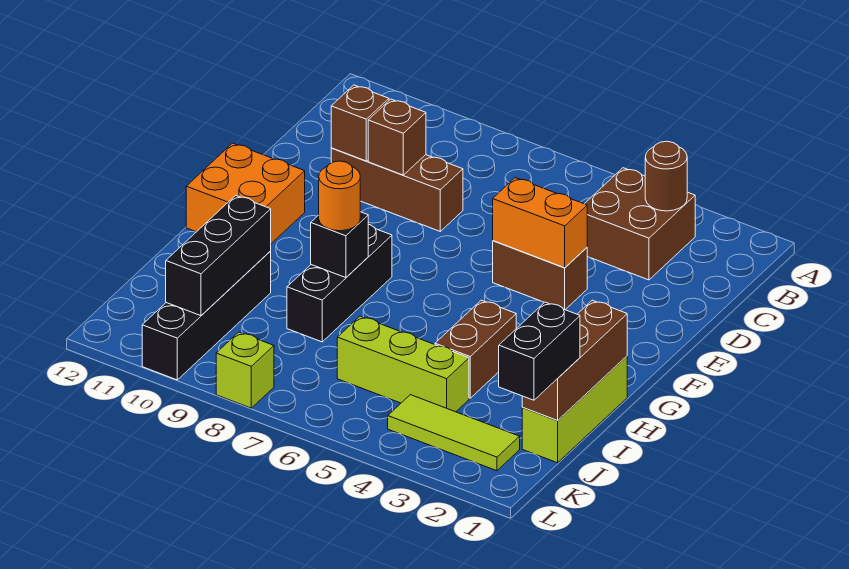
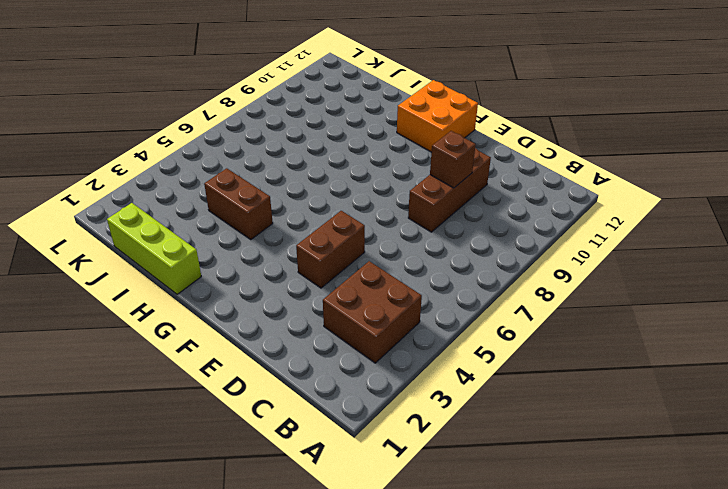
none -> black brick G8:I8 level 1
none -> black brick I10:L10 level 1
none -> lime brick J4:J6 level 1

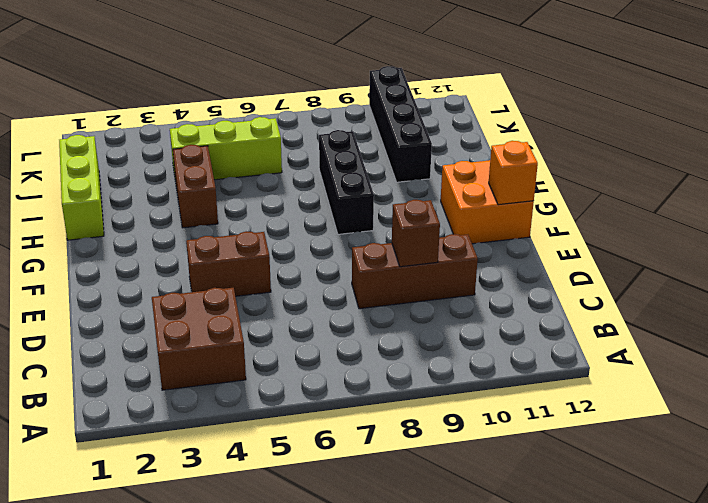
orange brick F12 level 2 -> none
none -> lime tile K2:K4 level 1
none -> lime brick L8 level 1
none -> brown round brick B3 level 2

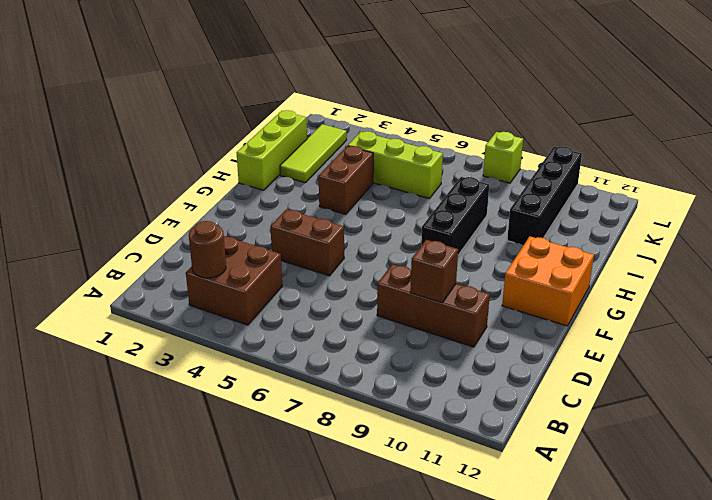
lime tile I2:K2 level 1 -> lime tile K2:K4 level 1
none -> brown brick D10 level 2
none -> orange brick E4:E5 level 2
none -> brown brick H1:J1 level 2

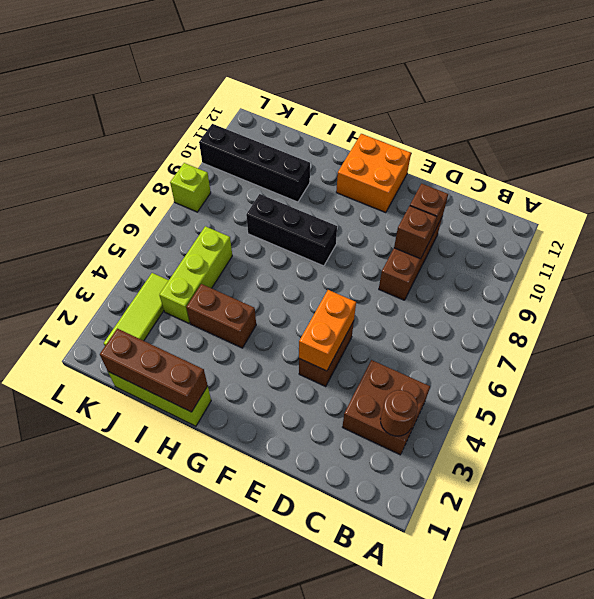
none -> black brick H8 level 2
none -> black brick I10:K10 level 2
none -> orange round brick H8 level 3

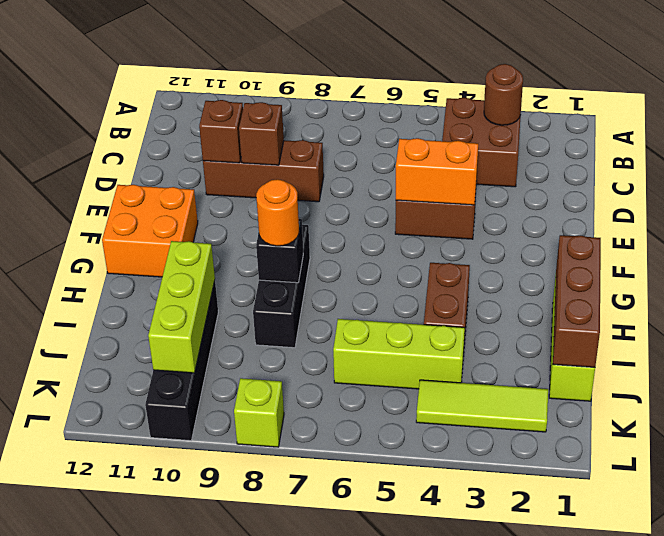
lime brick I10:K10 level 2 -> black brick I10:K10 level 2
none -> black brick J1:K1 level 3

